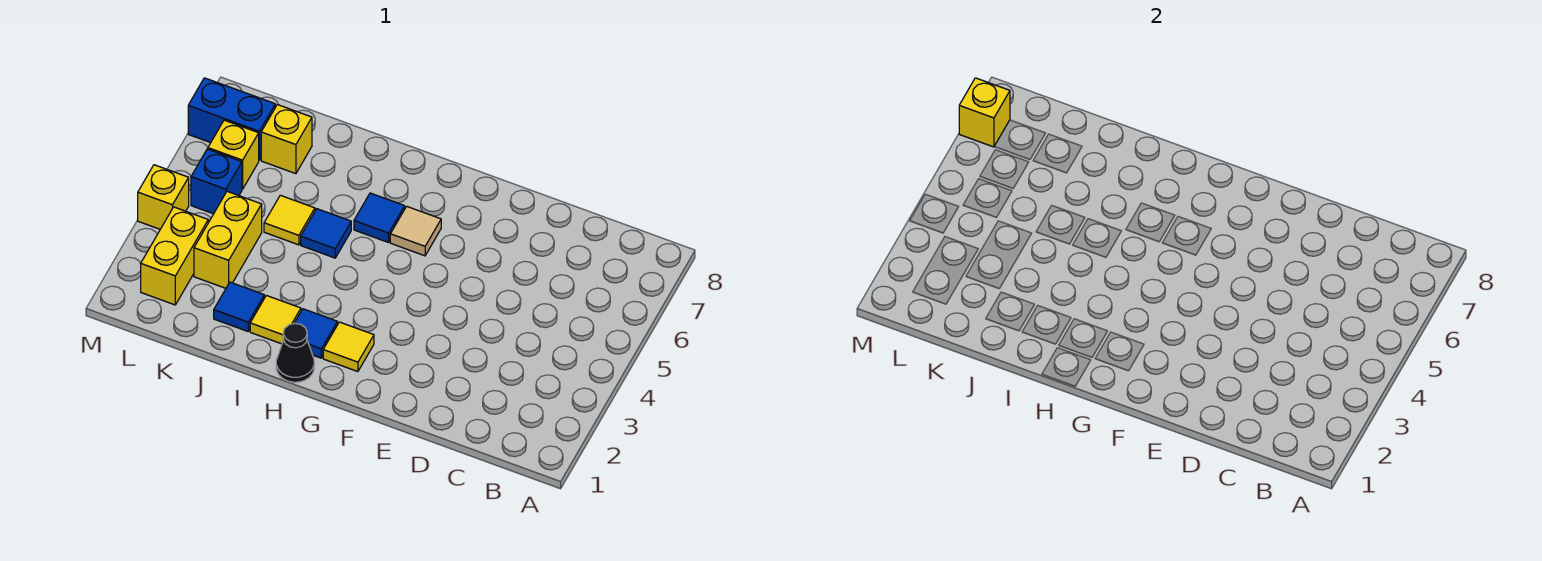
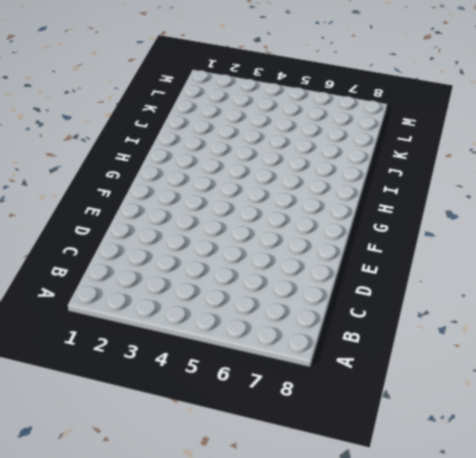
none -> yellow tile G2 level 1
none -> tan tile G6 level 1
none -> black cone H1 level 1

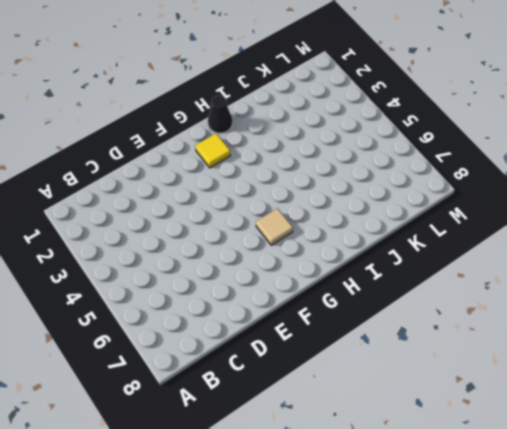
none -> blue tile H2 level 1
none -> blue tile H6 level 1
none -> yellow tile I2 level 1

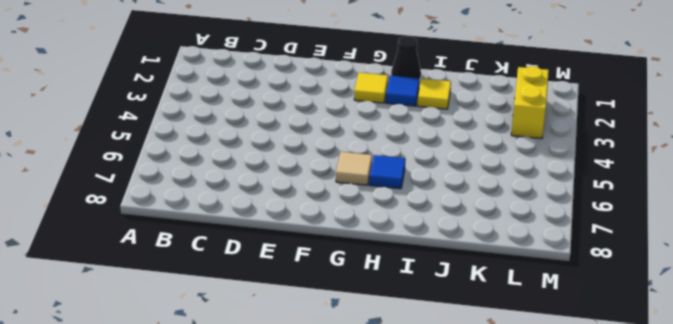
none -> blue tile I5 level 1
none -> blue tile J2 level 1
none -> yellow tile J5 level 1

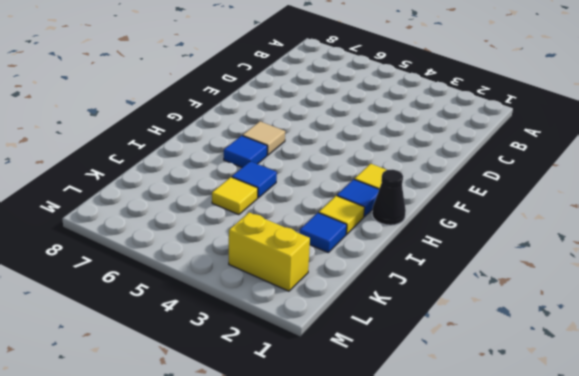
none -> yellow brick K3:K4 level 1
none -> yellow brick K7 level 1
none -> blue brick L5 level 1

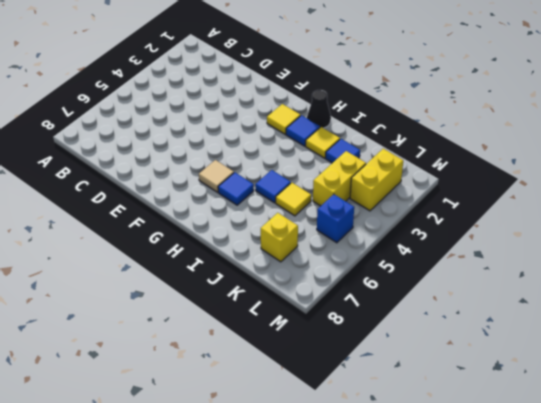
none -> yellow brick L6 level 1
none -> blue brick L7:M7 level 1
none -> yellow brick M4 level 1

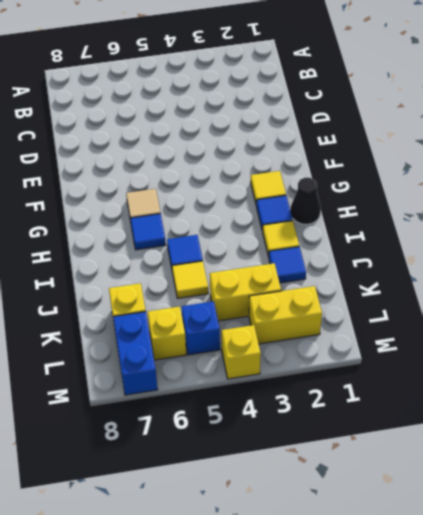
none -> yellow brick M7 level 2

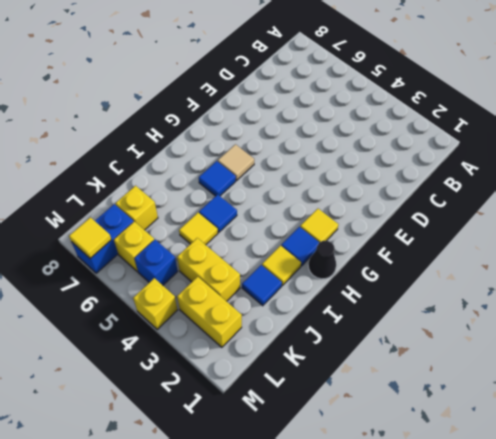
yellow tile M7 level 2 -> yellow brick M7 level 2

